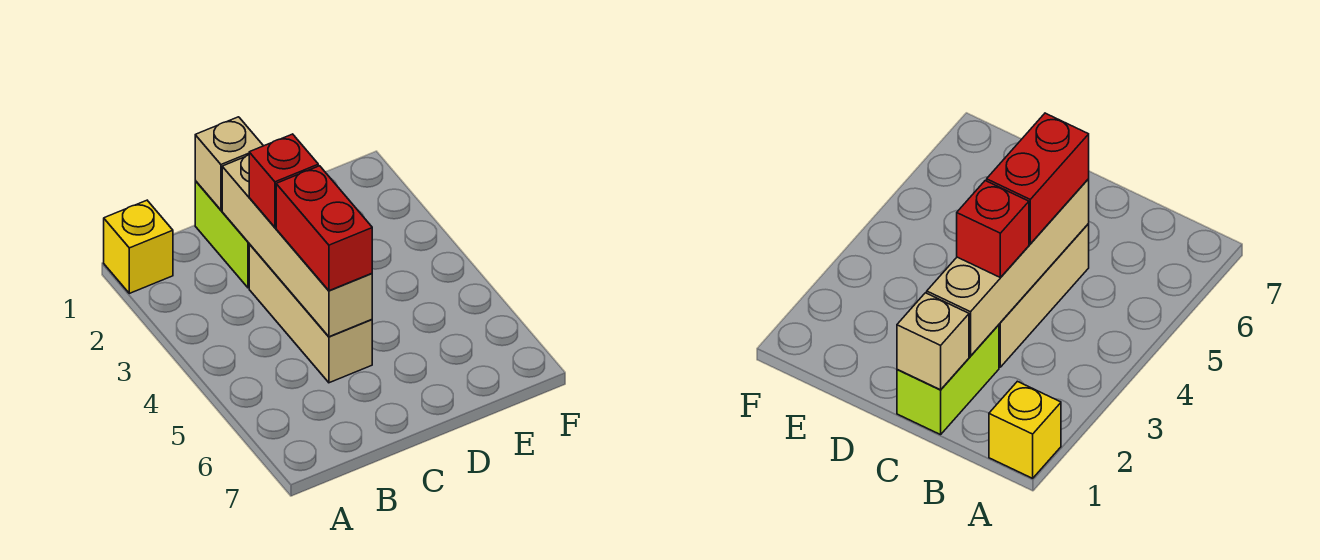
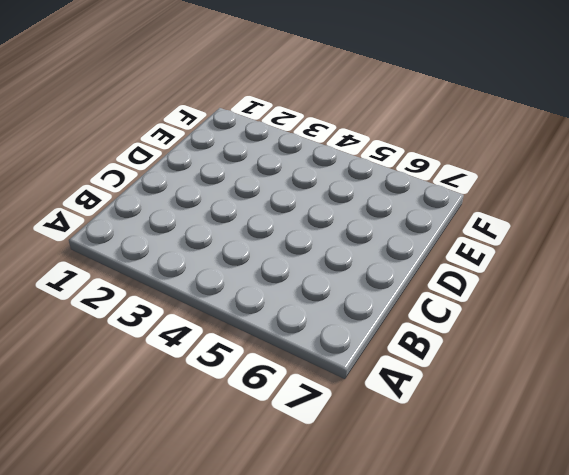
none -> yellow brick A1 level 1
none -> lime brick C1:C2 level 1

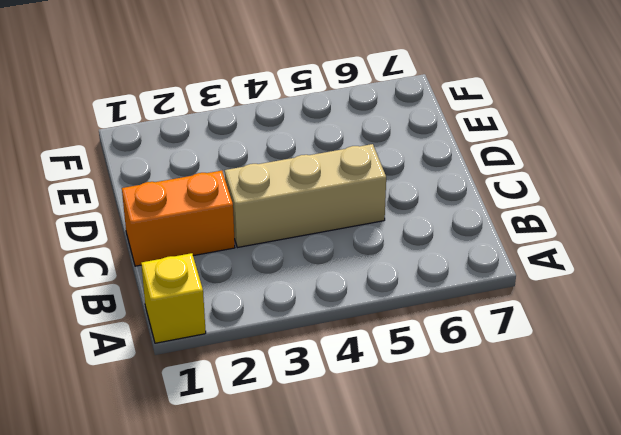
orange brick C1:C2 level 1 -> lime brick C1:C2 level 1
none -> tan brick C1 level 2
none -> tan brick C2:C5 level 2

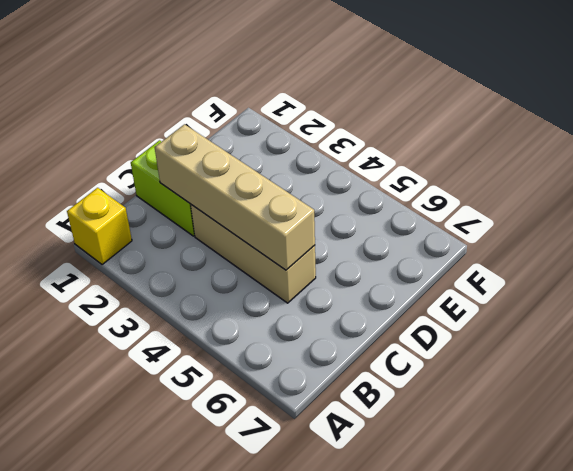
none -> tan brick C1 level 2
none -> red brick C3 level 3

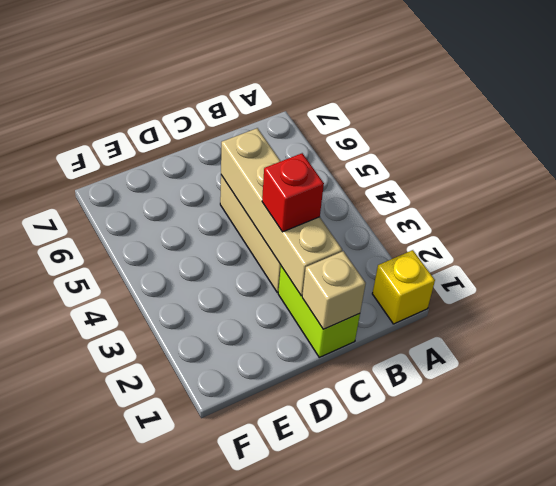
none -> red brick C4:C5 level 3

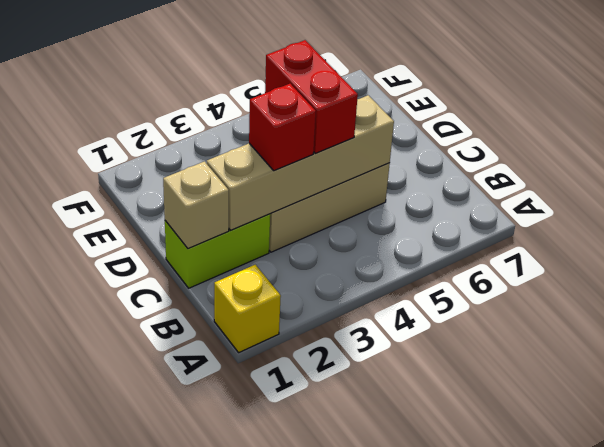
red brick C4:D4 level 3 -> red brick C4:C5 level 3

